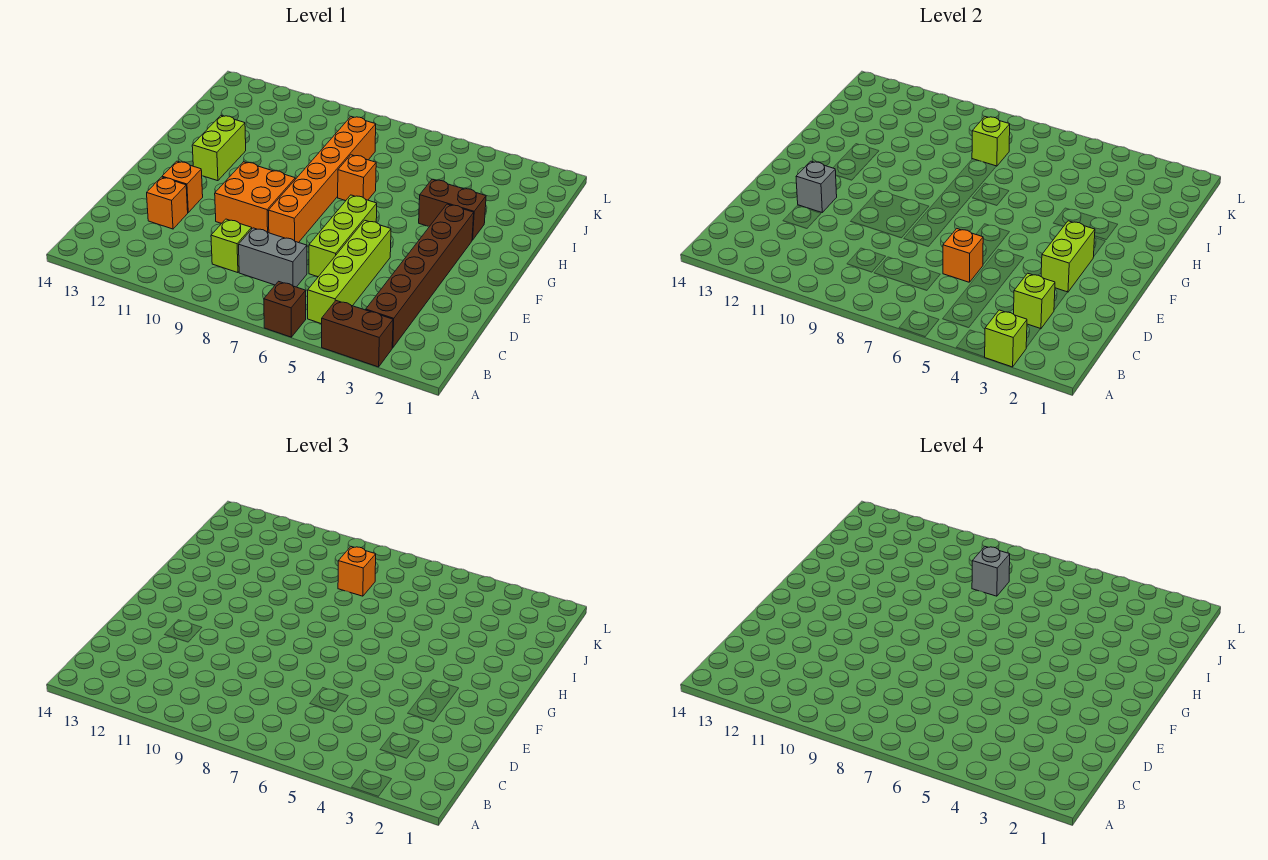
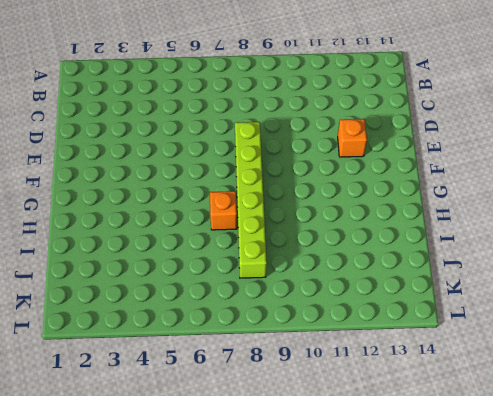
lime brick E8:J8 level 1 -> orange brick E8:J8 level 1
none -> brown brick A3:A4 level 1
none -> brown brick A6 level 1
none -> brown brick B3:G3 level 1

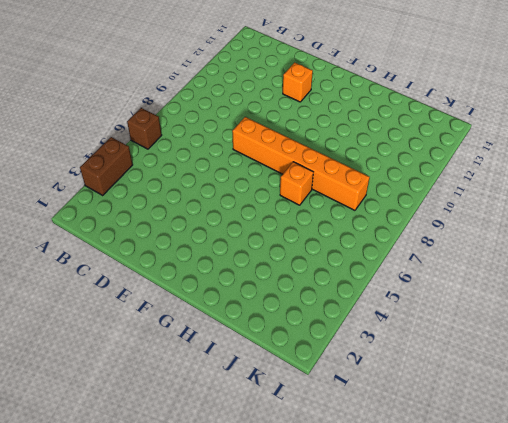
none -> brown brick B3:G3 level 1
none -> lime brick B5:E5 level 1
none -> grey brick C7:C8 level 1

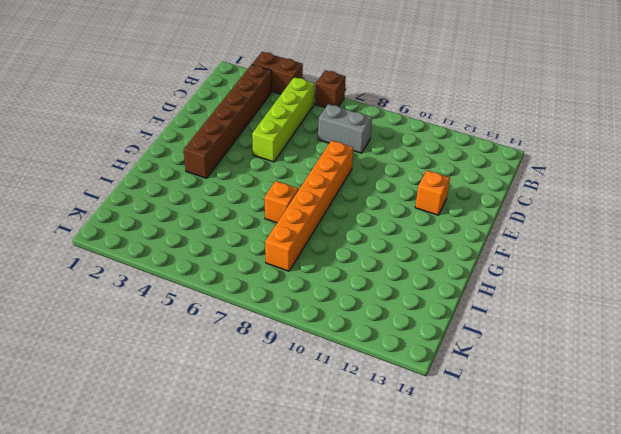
none -> lime brick C9 level 1
none -> lime brick D6:F6 level 1
none -> orange brick D12 level 1

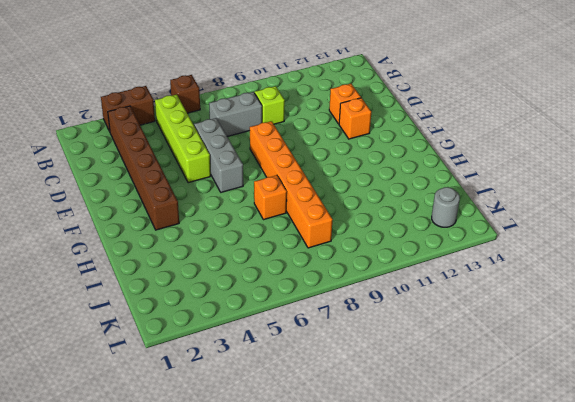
grey brick D6:F6 level 1 -> lime brick D6:F6 level 1
grey round brick K13 level 1 -> none
none -> orange brick E9:F10 level 1
none -> lime brick G12:H12 level 1
none -> brown brick H3:H4 level 1

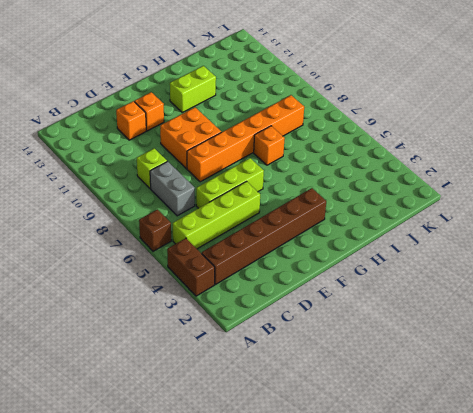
none -> brown brick H3:H4 level 1
none -> lime brick A3 level 2
none -> lime brick C3 level 2

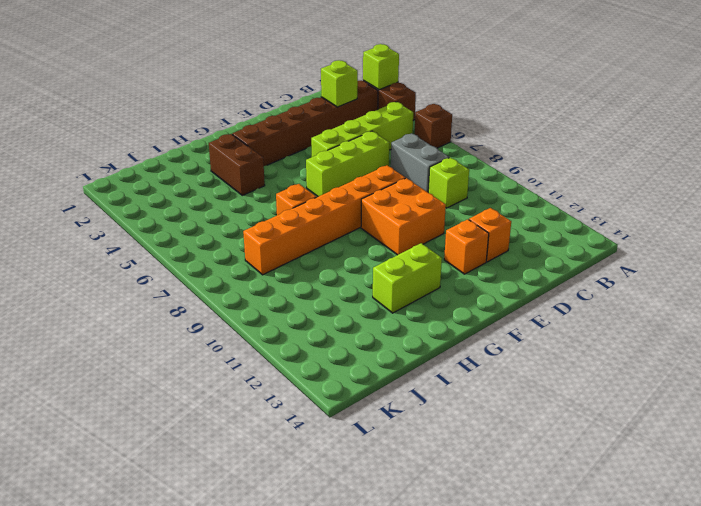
none -> orange brick D6 level 2
none -> lime brick E3:F3 level 2
none -> grey brick E12 level 2

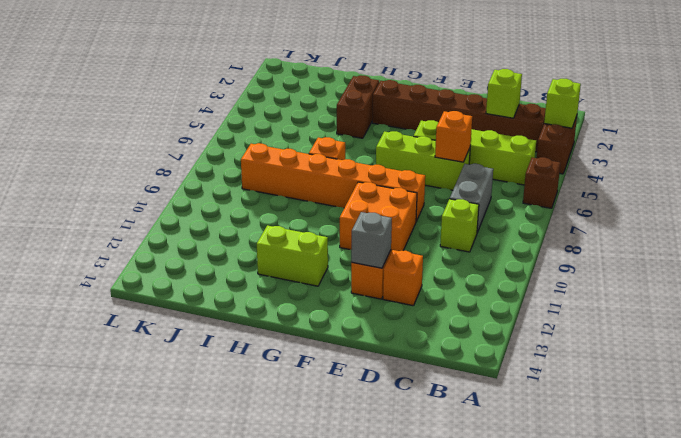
none -> lime brick E3:F3 level 2
none -> lime brick J8 level 2
none -> orange brick J8 level 3

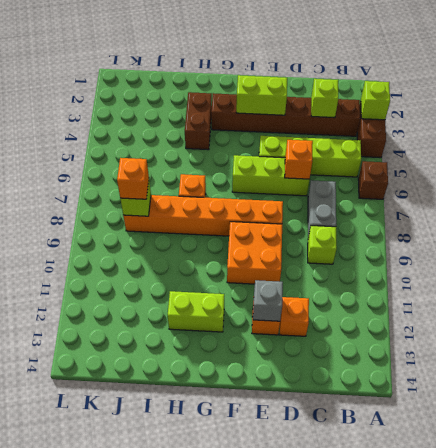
none -> grey brick J8 level 4

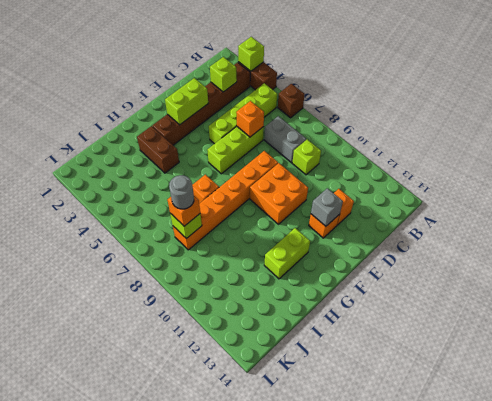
grey round brick J8 level 4 -> grey brick J8 level 4

